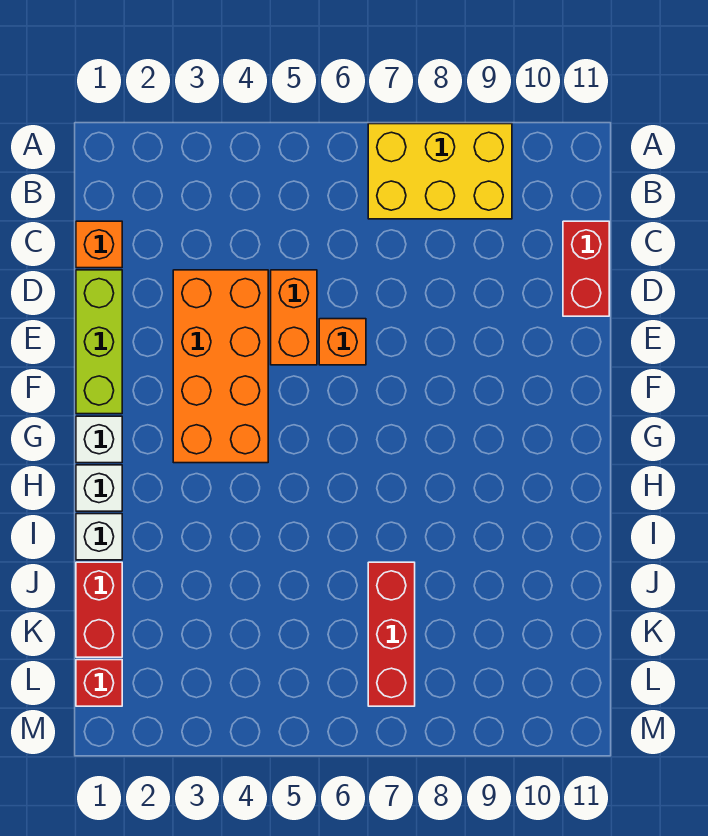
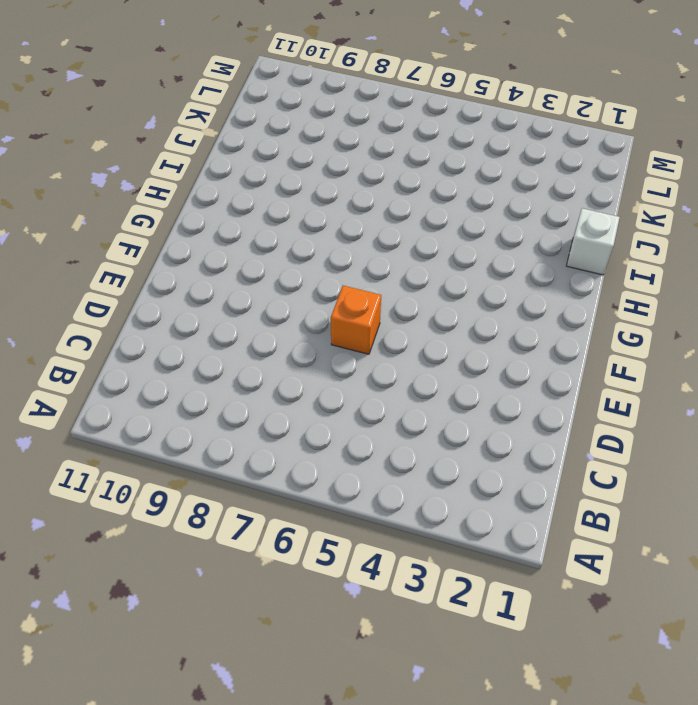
none -> yellow brick A7:B9 level 1
none -> orange brick C1 level 1
none -> red brick C11:D11 level 1

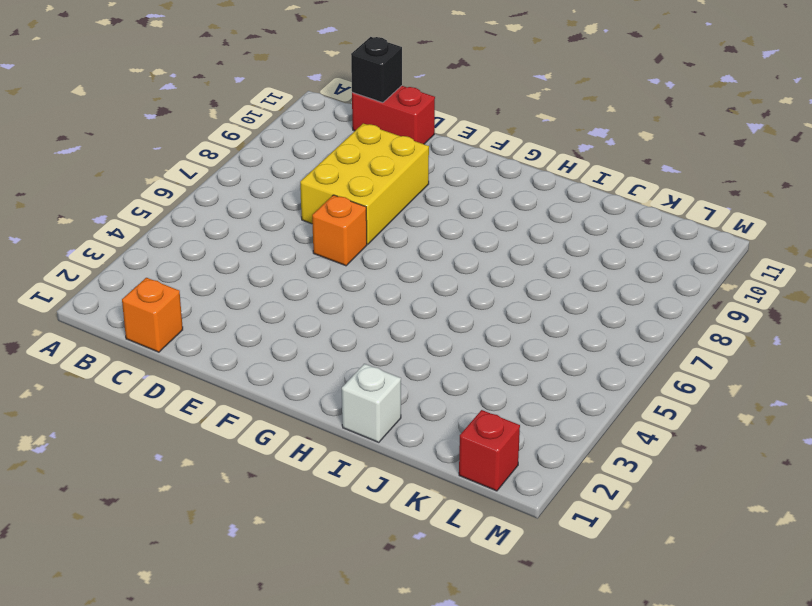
black brick C11 level 2 -> none
yellow brick D7:E9 level 1 -> yellow brick A7:B9 level 1
none -> lime brick D1:F1 level 1
none -> orange brick D3:G4 level 1
none -> orange brick D5:E5 level 1

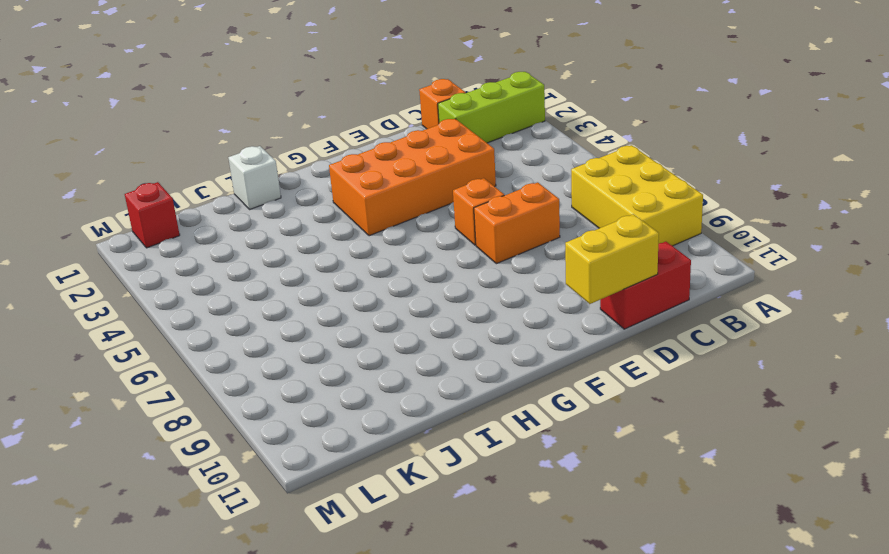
lime brick A2:C2 level 1 -> lime brick D1:F1 level 1
orange brick D7:E7 level 1 -> orange brick D5:E5 level 1
yellow brick D11:E11 level 2 -> none
none -> white brick G1 level 1
none -> white brick H1 level 1
none -> red brick J1:K1 level 1

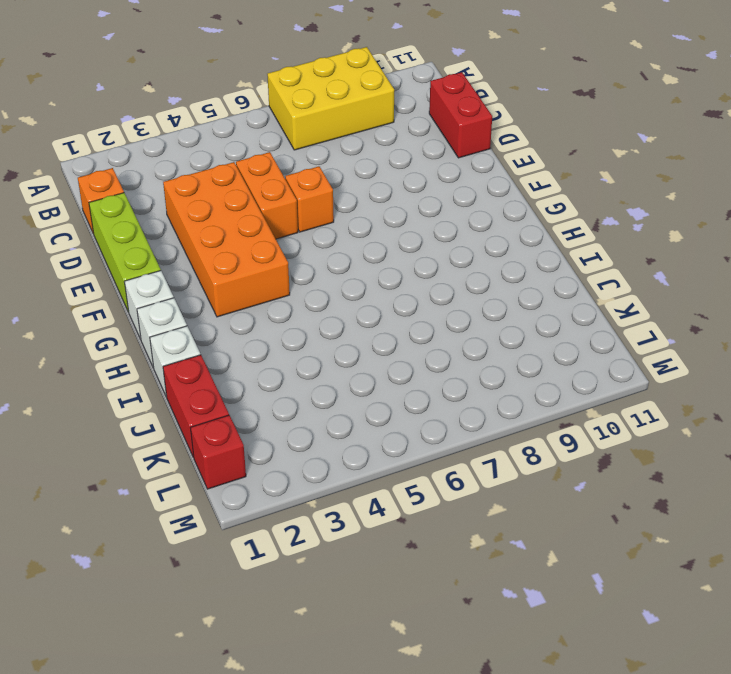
none -> red brick J7:L7 level 1

